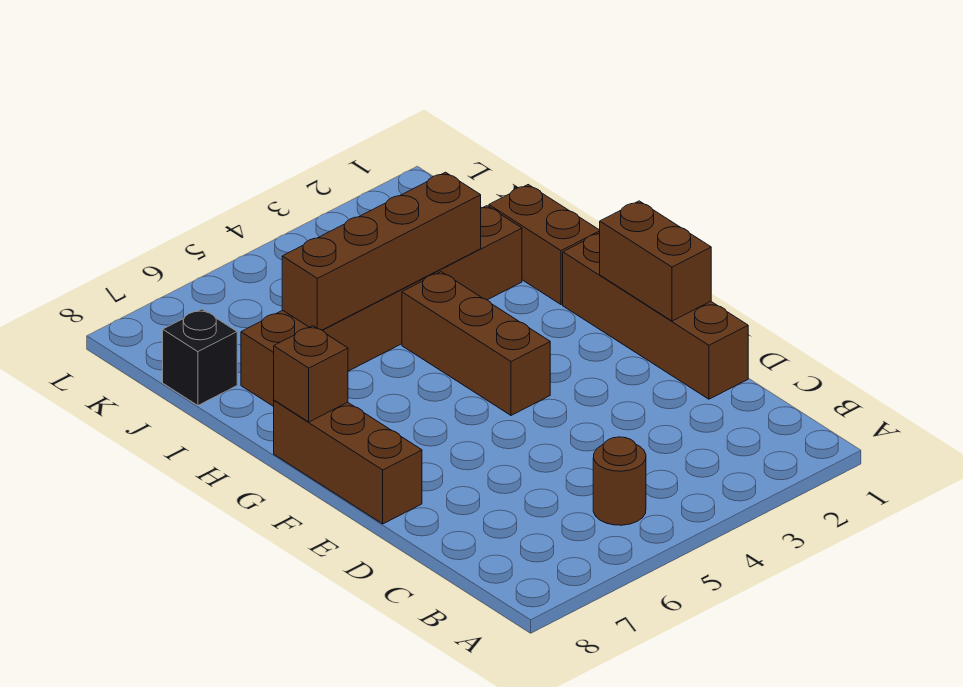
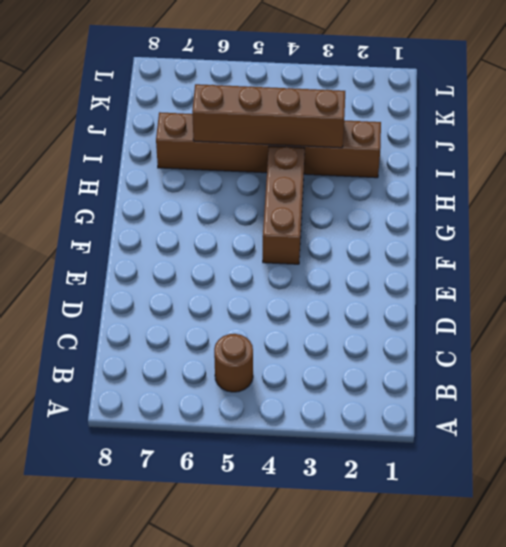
none -> brown brick D1:G1 level 1
none -> brown brick E8:G8 level 1

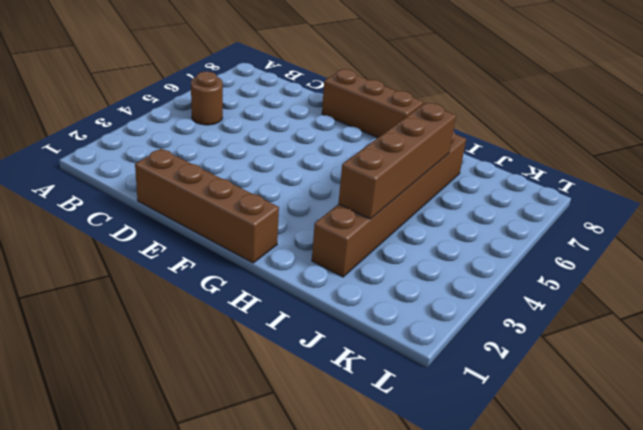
none -> brown brick F4:H4 level 1
none -> brown brick H1:I1 level 1

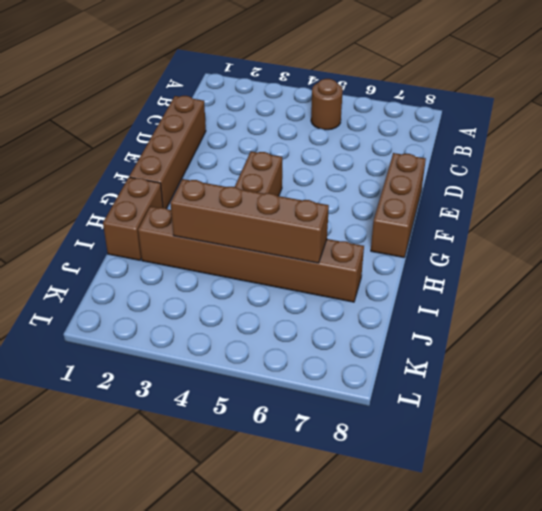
none -> black brick J8 level 1
none -> brown brick E1:F1 level 2

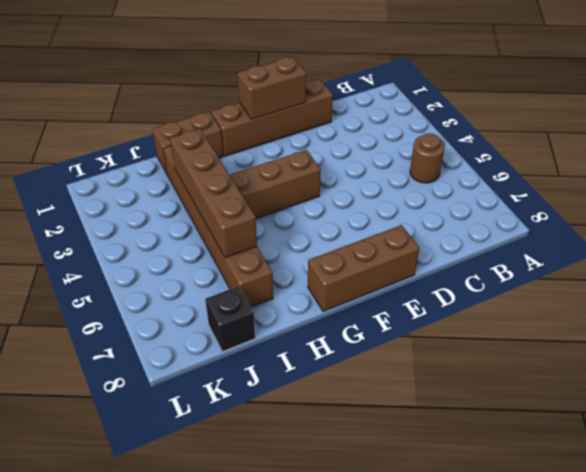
none -> brown brick G8 level 2

